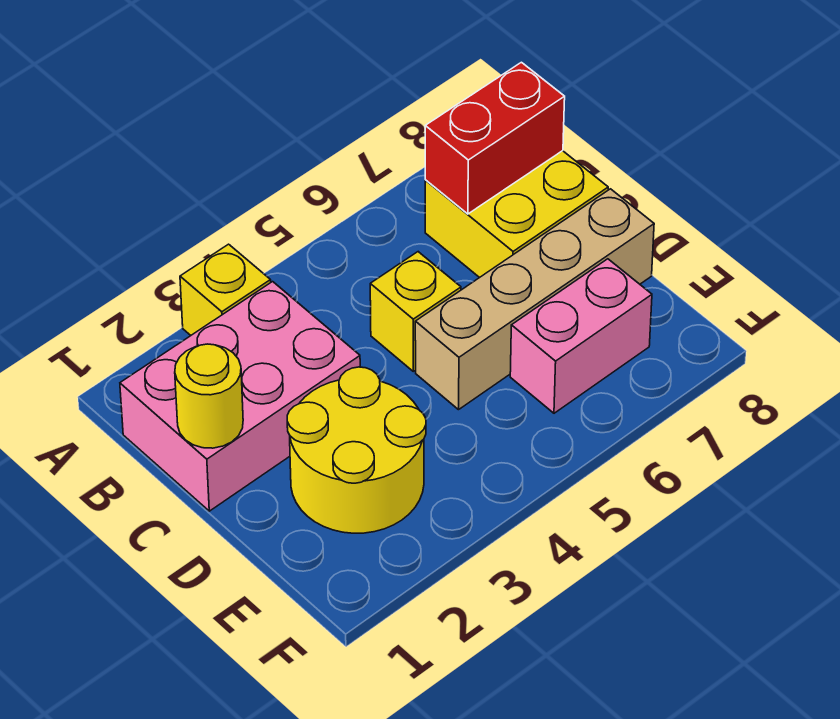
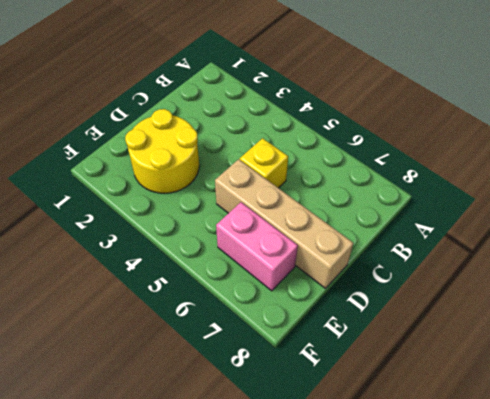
none -> yellow brick A3 level 1
none -> pink brick B1:C3 level 1

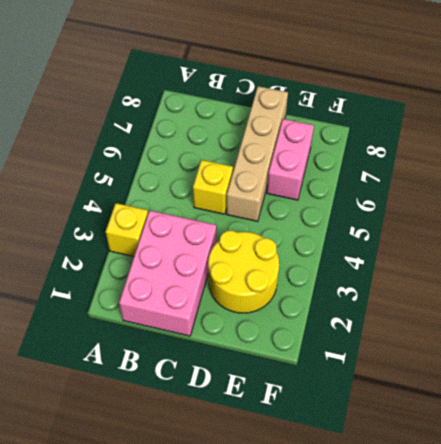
none -> yellow brick B7:C8 level 1
none -> red brick B7:B8 level 2

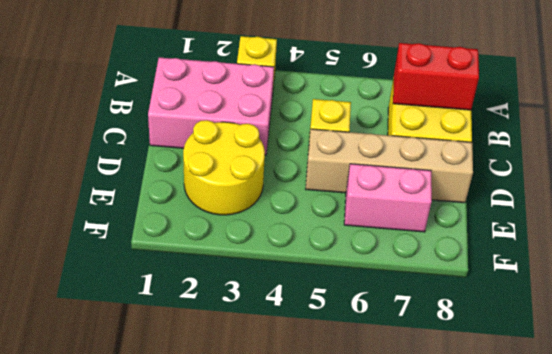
none -> yellow round brick C1 level 2

